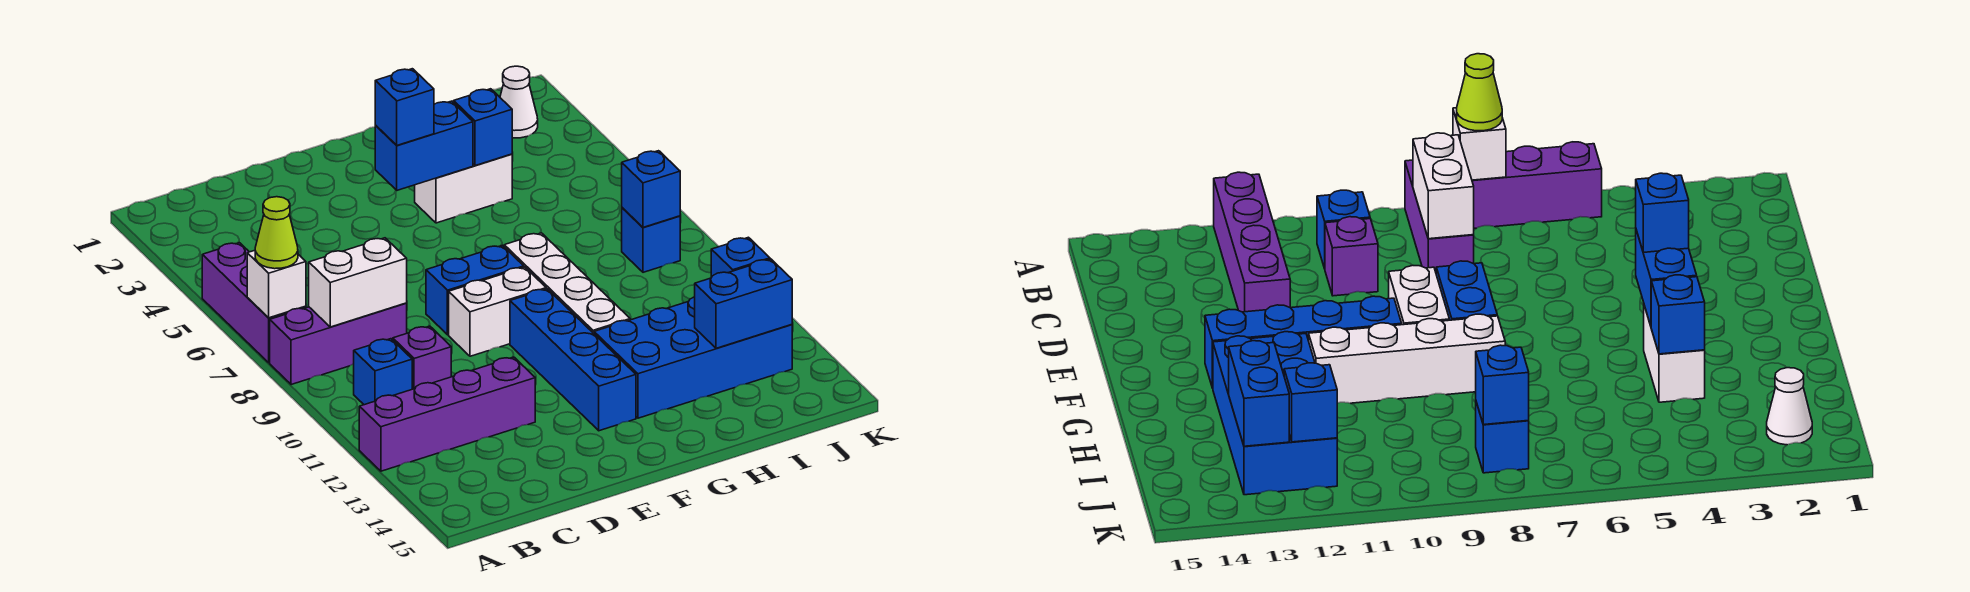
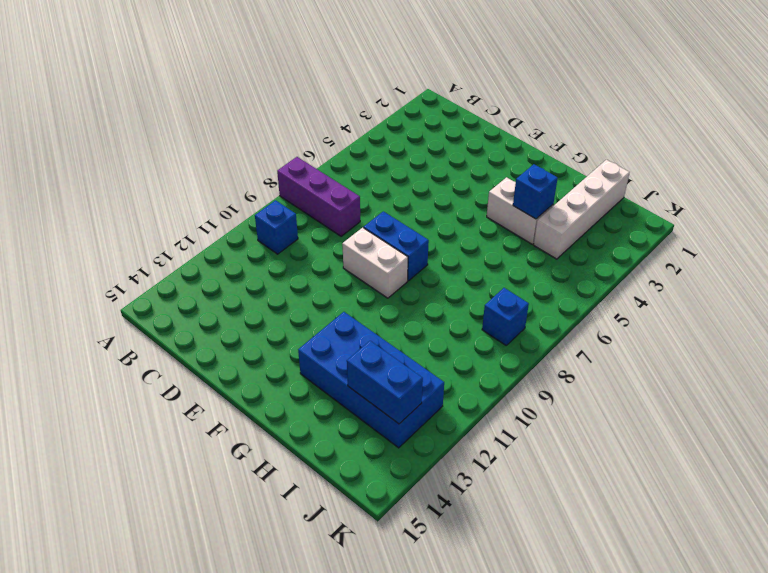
white brick I1:I4 level 1 -> white brick G8:G11 level 1
none -> purple brick A5:A7 level 1
none -> purple brick A12:D12 level 1
none -> purple brick C10 level 1

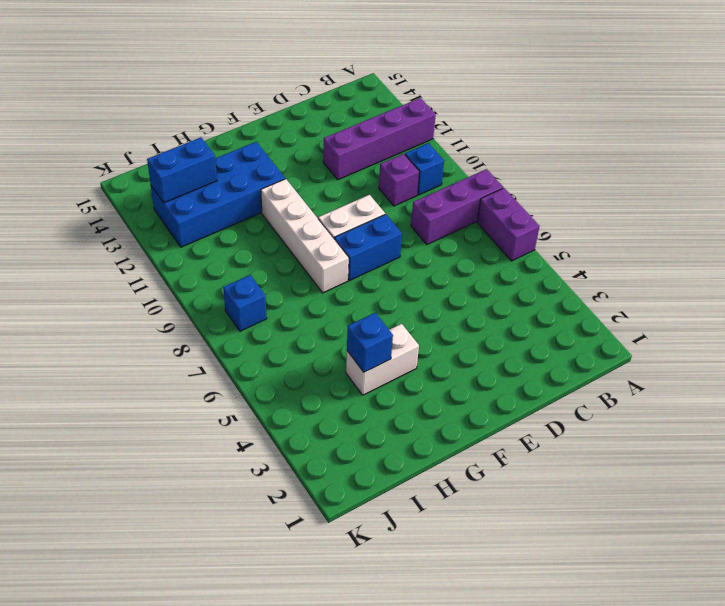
purple brick A6:A7 level 1 -> purple brick A5:A7 level 1
none -> blue brick F10:F13 level 1
none -> white cone J2 level 1
none -> white brick A7 level 2

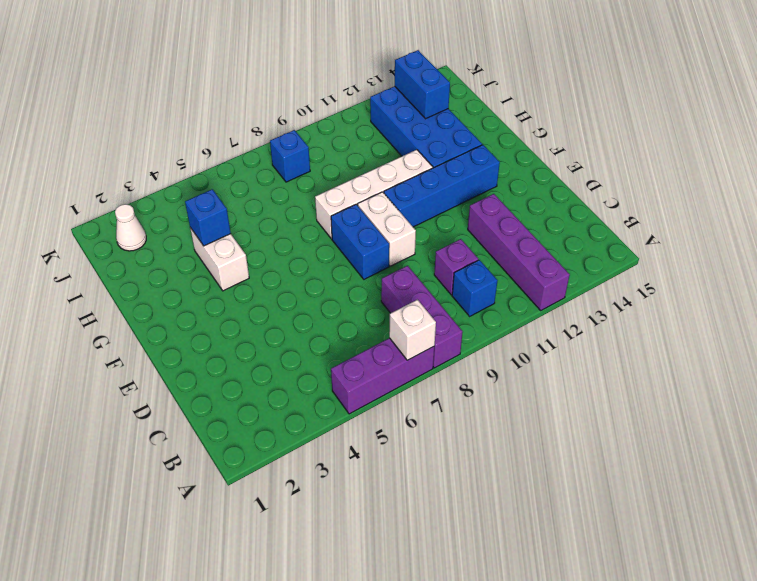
none -> white brick B8:C8 level 2
none -> blue brick F4:G4 level 2
none -> blue brick J8 level 2

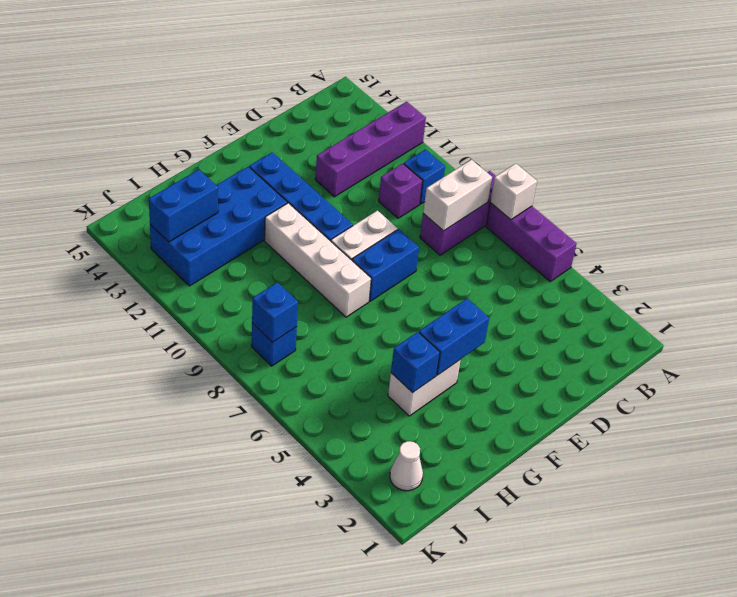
none -> blue brick J12 level 2
none -> lime cone A7 level 3
none -> blue brick F4 level 3

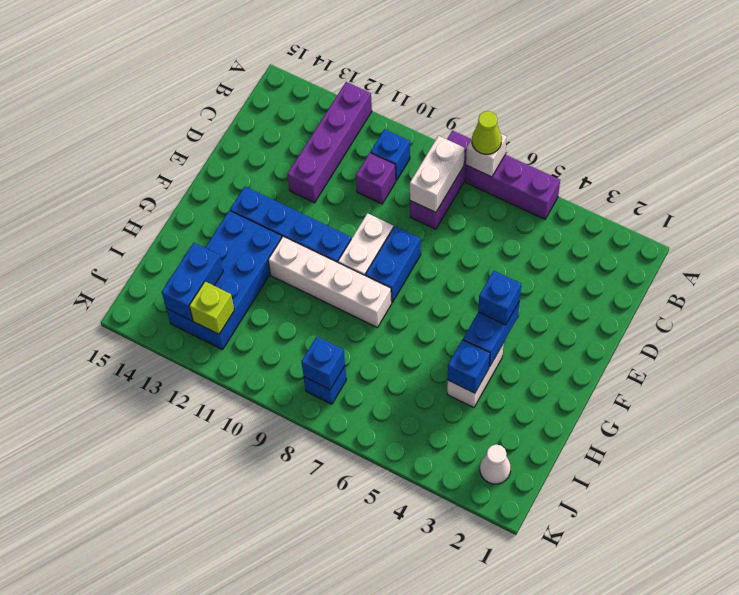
lime brick J12 level 2 -> blue brick J12 level 2

